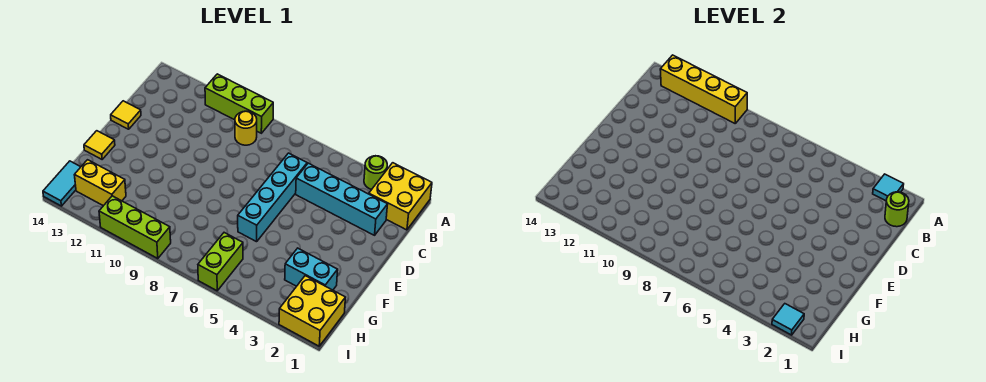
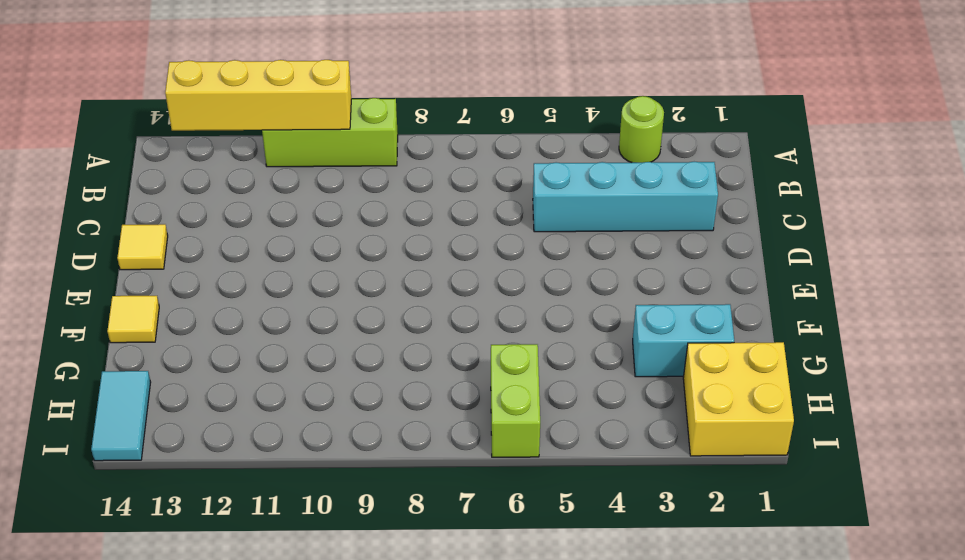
none -> yellow brick A1:B2 level 1
none -> yellow round brick B9 level 1
none -> cyan brick C6:F6 level 1

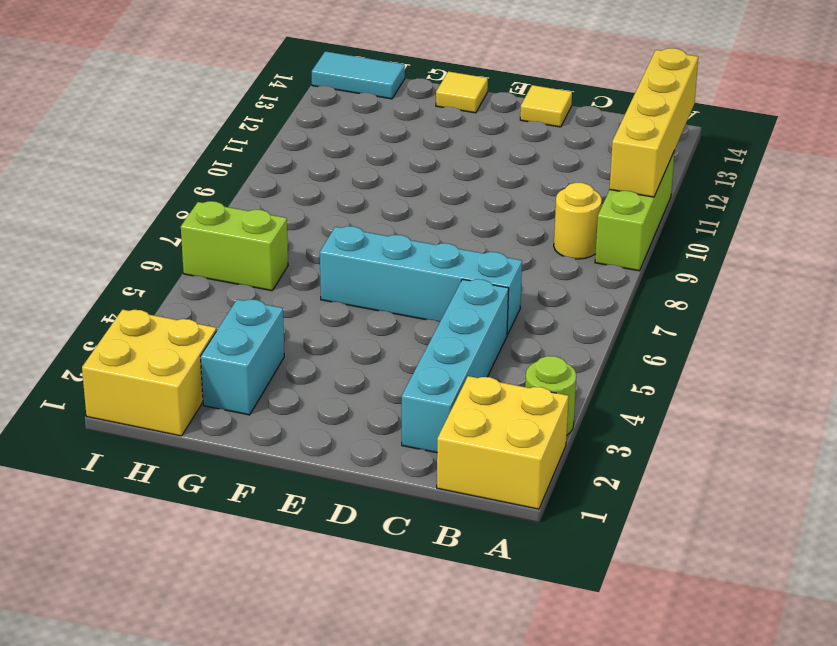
none -> yellow brick H12:H13 level 1
none -> lime brick I9:I11 level 1
none -> cyan tile A2 level 2

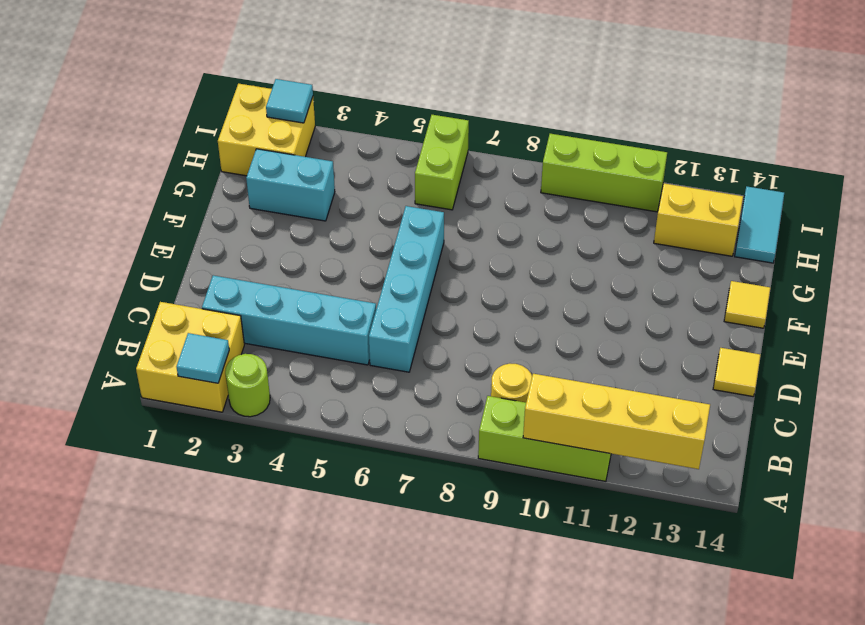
none -> lime round brick B1 level 2

